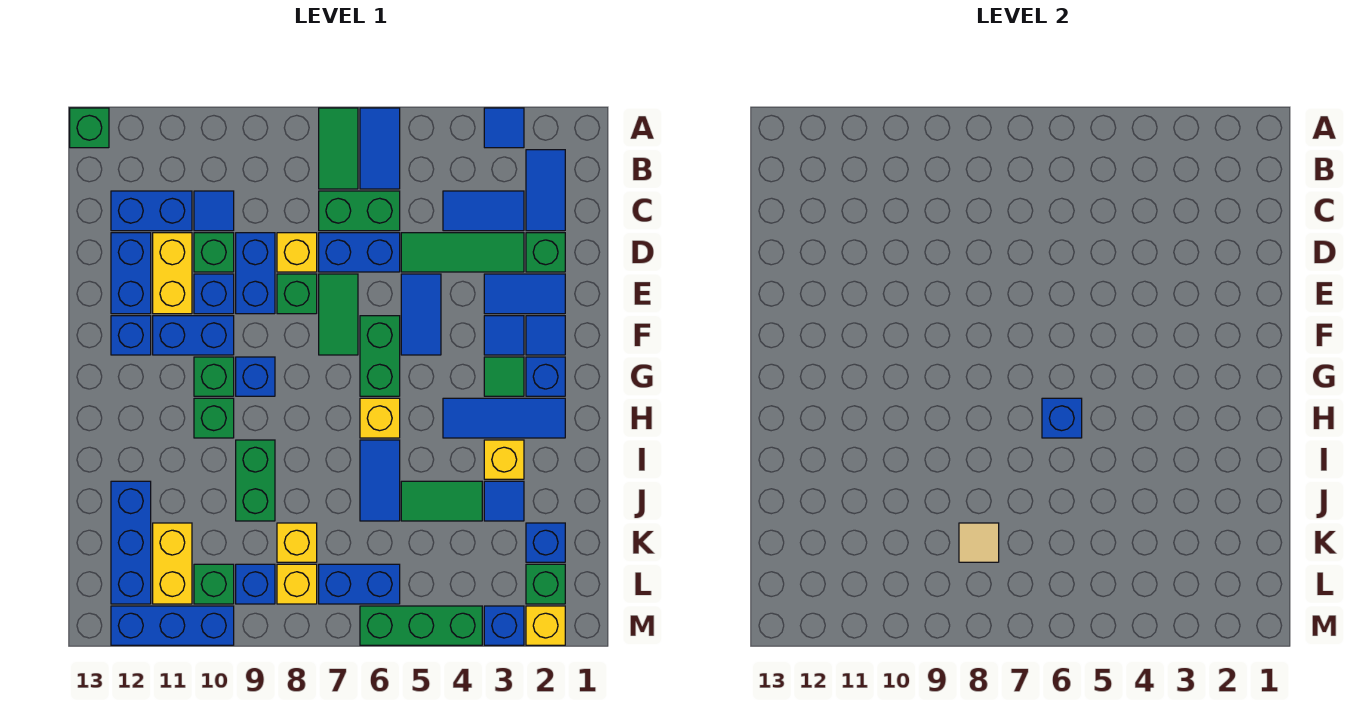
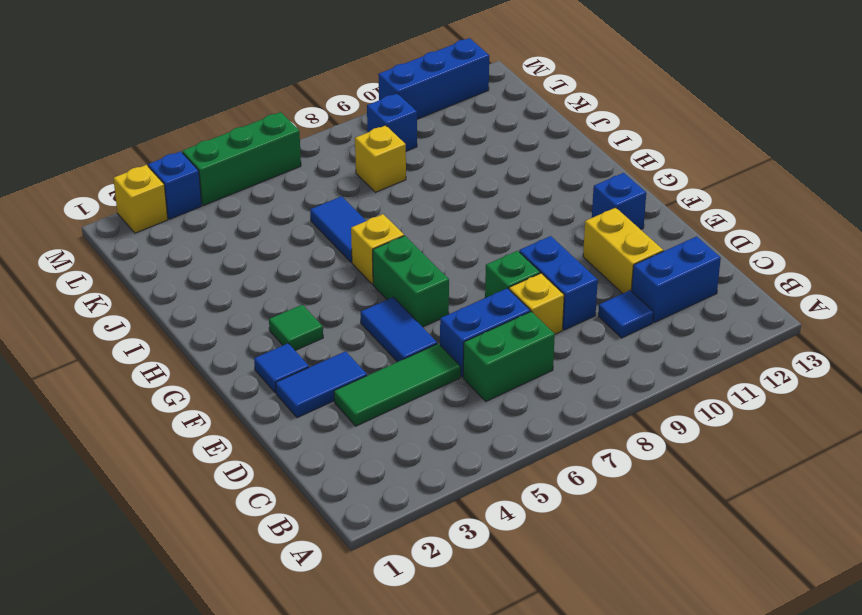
none -> blue tile A3 level 1
none -> blue tile A6:B6 level 1
none -> green tile A7:B7 level 1
none -> green brick A13 level 1

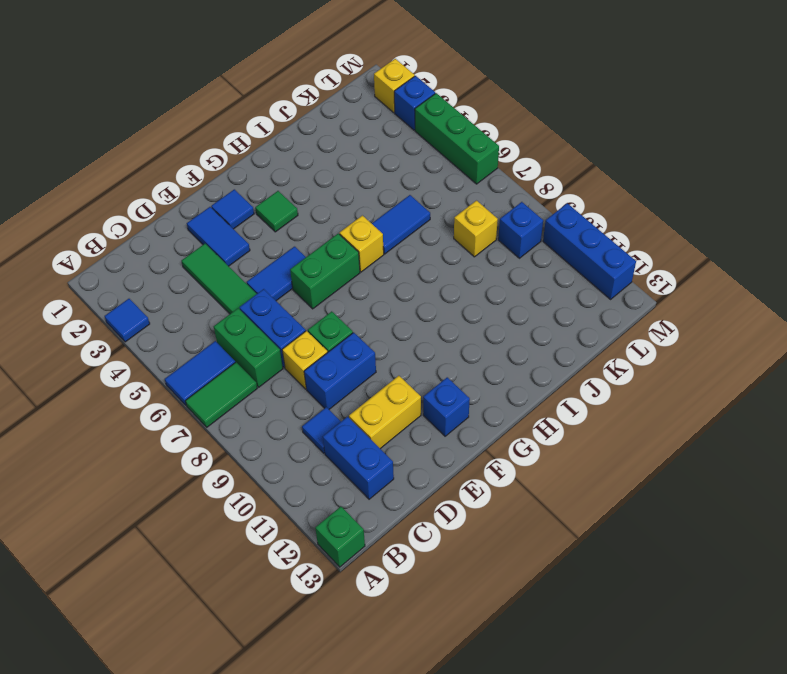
none -> blue tile B2:C2 level 1
none -> blue tile C3:C4 level 1
none -> green brick D2 level 1
none -> green brick D10 level 1

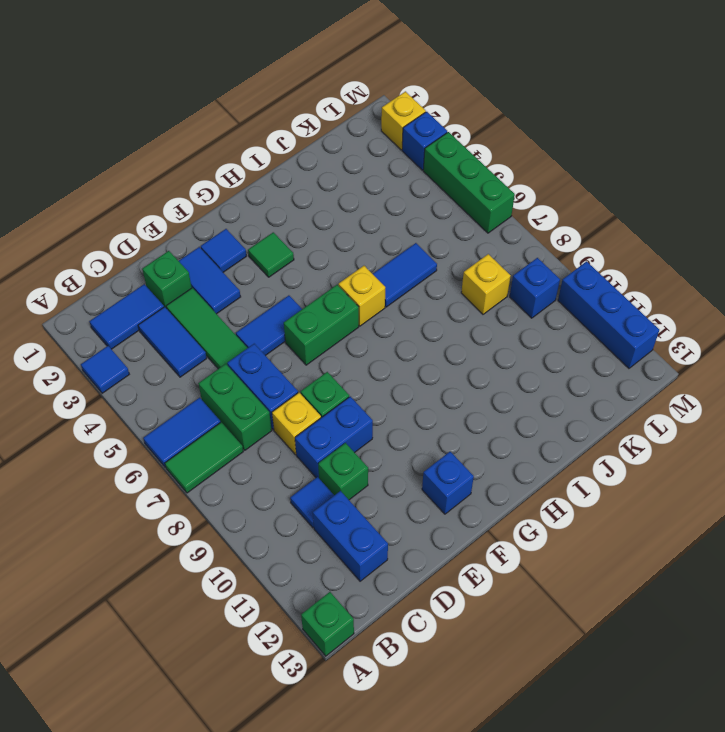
none -> yellow brick D11:E11 level 1
none -> blue brick D12:E12 level 1
none -> green tile E7:F7 level 1
none -> blue brick E10 level 1

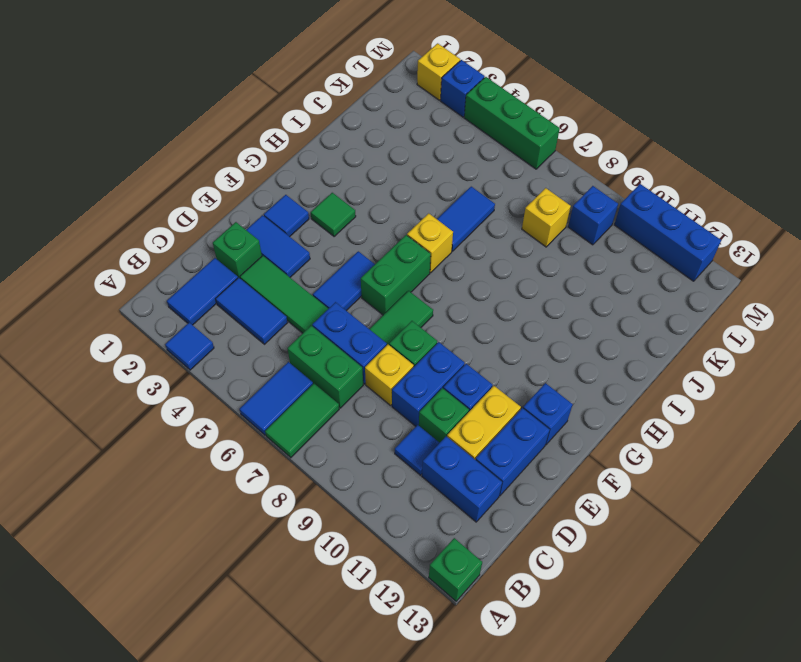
none -> blue tile F3 level 1
none -> blue brick F10:F11 level 1
none -> blue brick G2 level 1
none -> blue brick G9 level 1

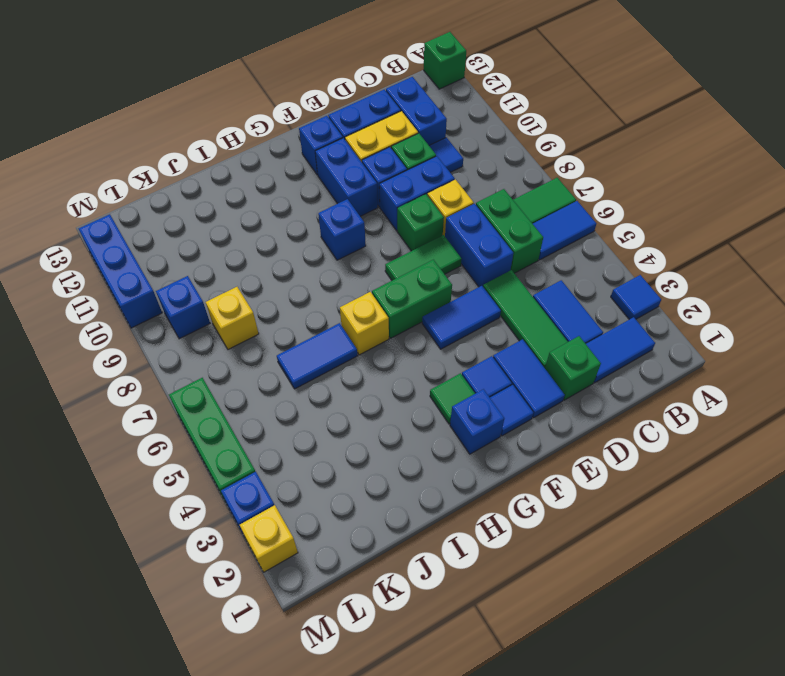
none -> green brick G10 level 1
none -> blue tile H2:H4 level 1
none -> green brick H10 level 1
none -> yellow brick I3 level 1

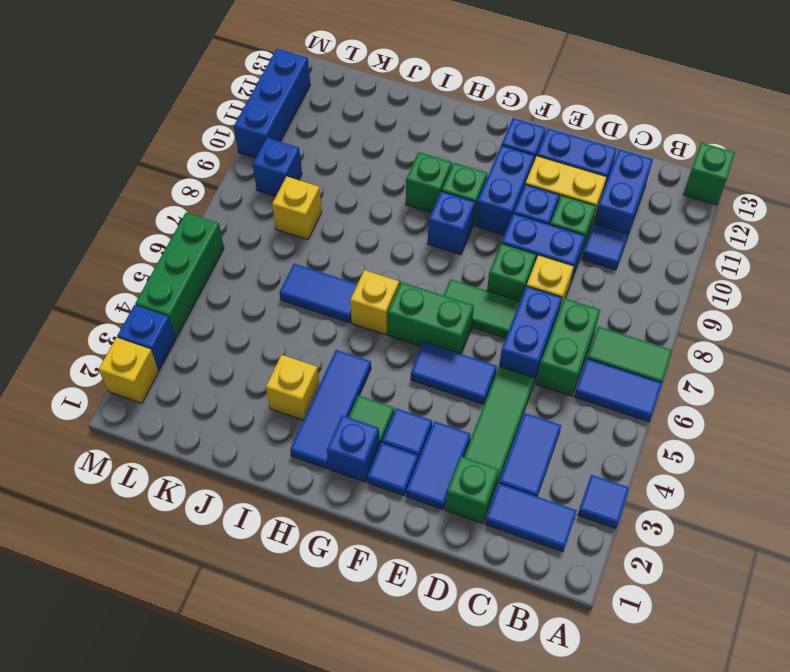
none -> green brick I9:J9 level 1
none -> blue tile J3 level 1
none -> green tile J4:J5 level 1
none -> blue brick J12:L12 level 1

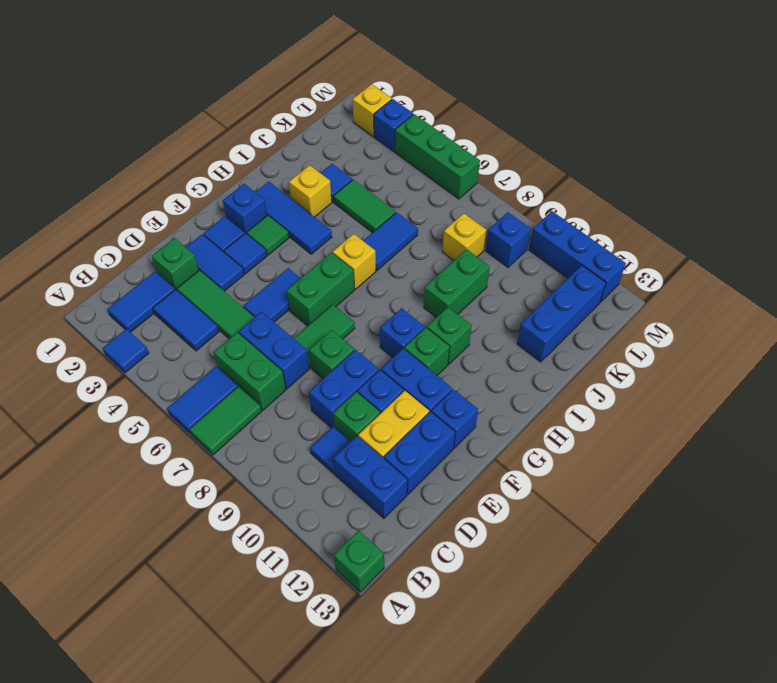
none -> yellow brick D8 level 1
none -> blue brick K2 level 1
none -> yellow brick K11:L11 level 1
none -> green brick L2 level 1

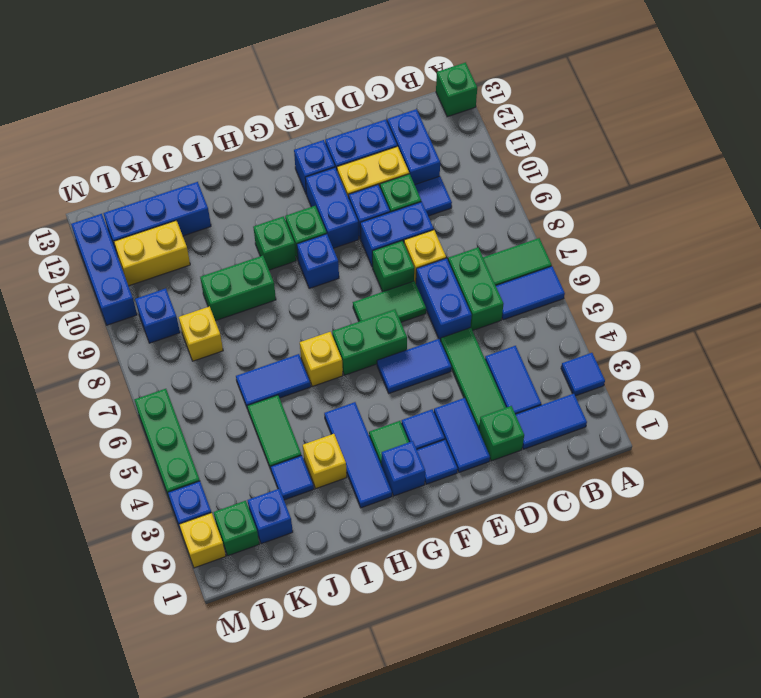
none -> blue brick L6:L7 level 1
none -> yellow brick L8 level 1
none -> green brick L10 level 1
none -> blue brick H6 level 2

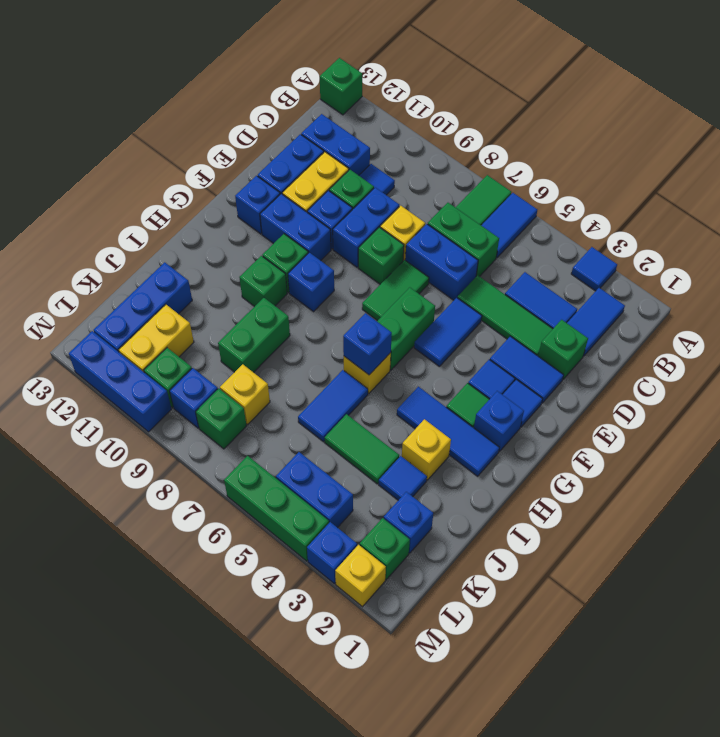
blue brick L4:L5 level 1 -> blue brick L6:L7 level 1
green brick L8 level 1 -> yellow brick L8 level 1
none -> tan tile K8 level 2

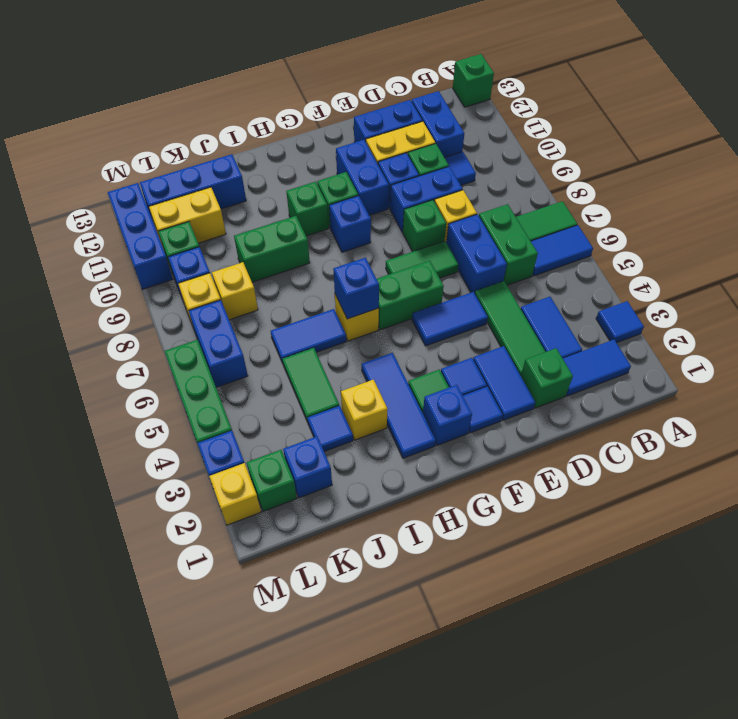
none -> blue brick F12 level 1
none -> tan tile K8 level 2

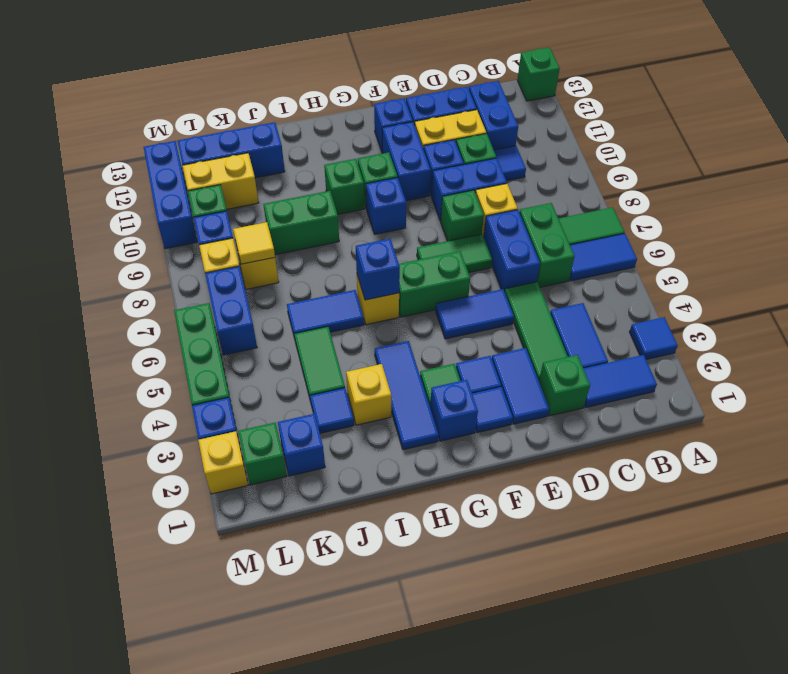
yellow tile K8 level 2 -> tan tile K8 level 2

